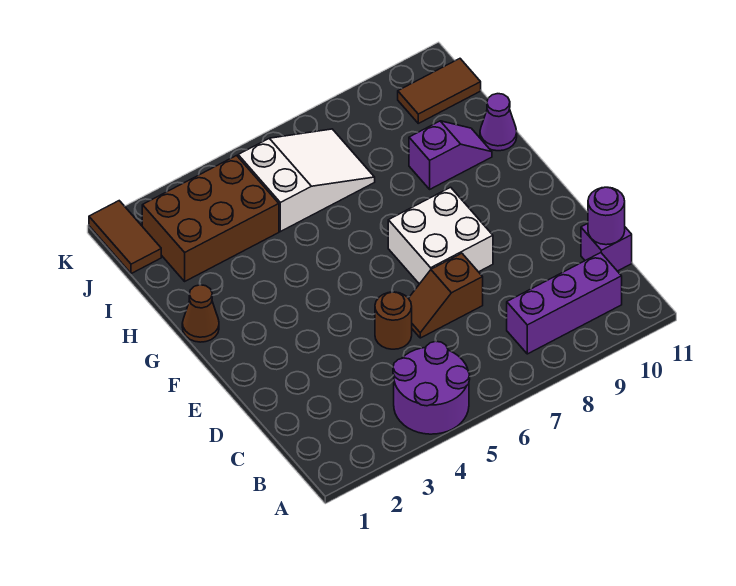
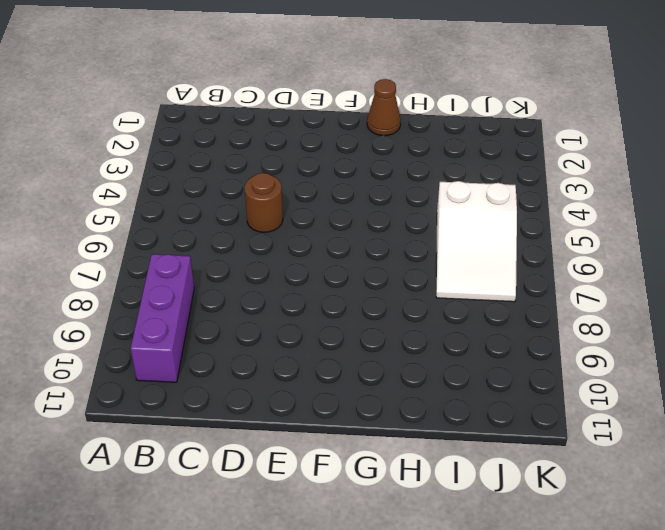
none -> purple round brick A4:B5 level 1
none -> purple brick C11 level 1
none -> brown slope D6:D7 level 1 top 7

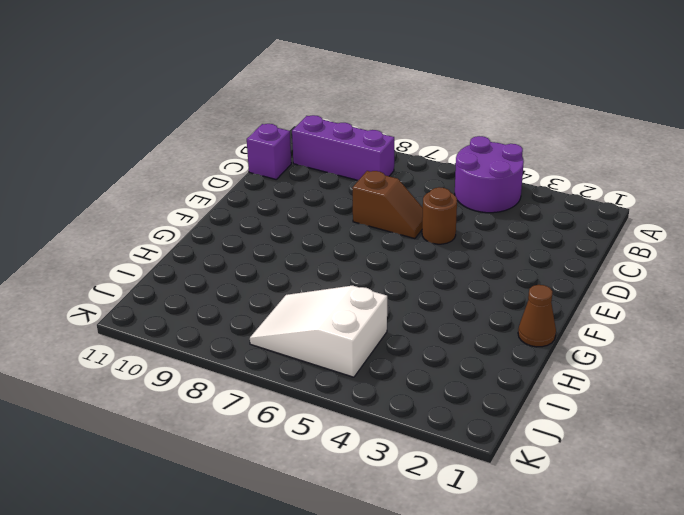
none -> white brick E7:F8 level 1
none -> purple slope H9:H10 level 1 top 9
none -> purple cone H11 level 1

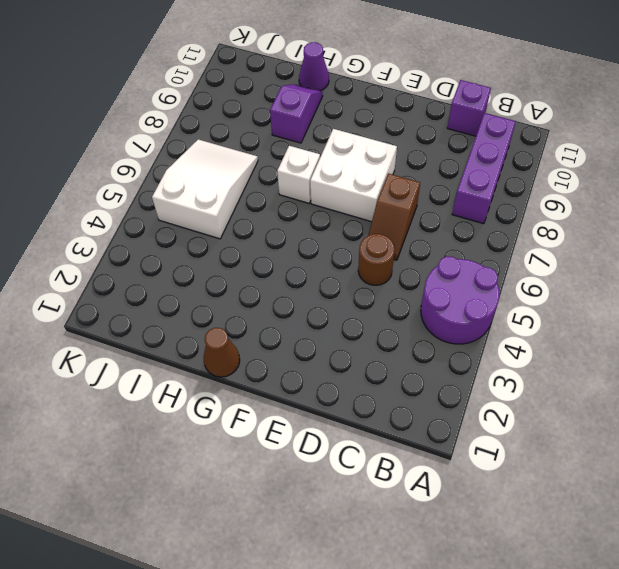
white brick G7 level 1 -> none
none -> brown brick I2:J4 level 1
none -> brown tile J1:K1 level 1
none -> brown tile J10:J11 level 1

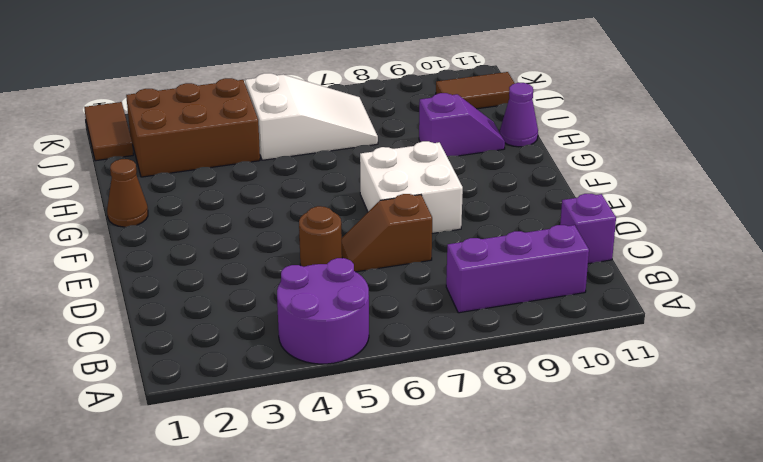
none -> purple round brick C11 level 2

